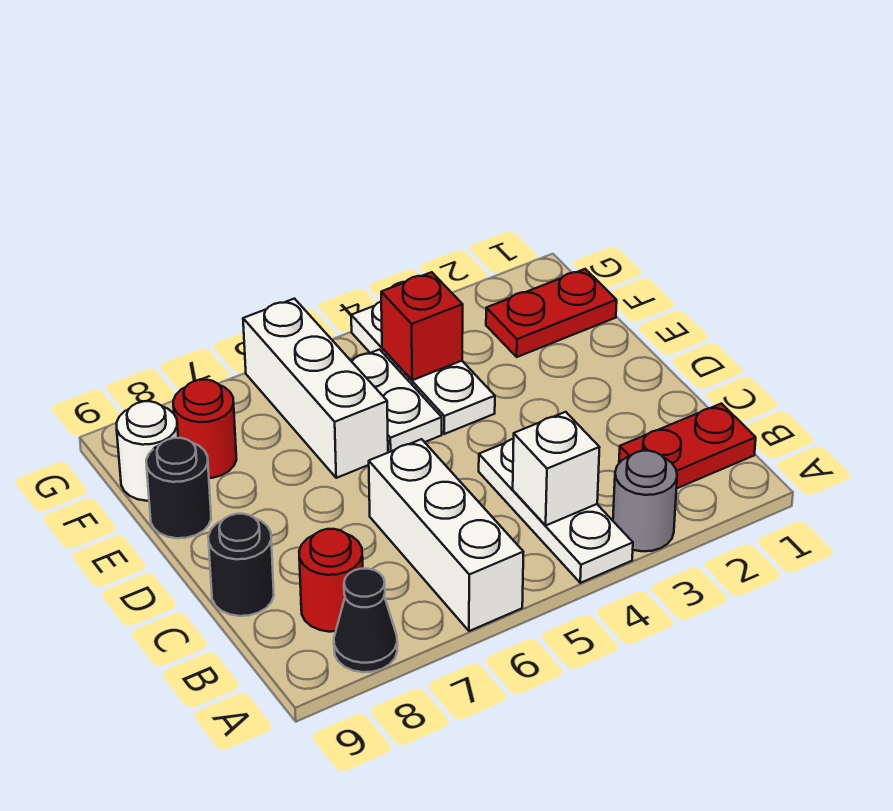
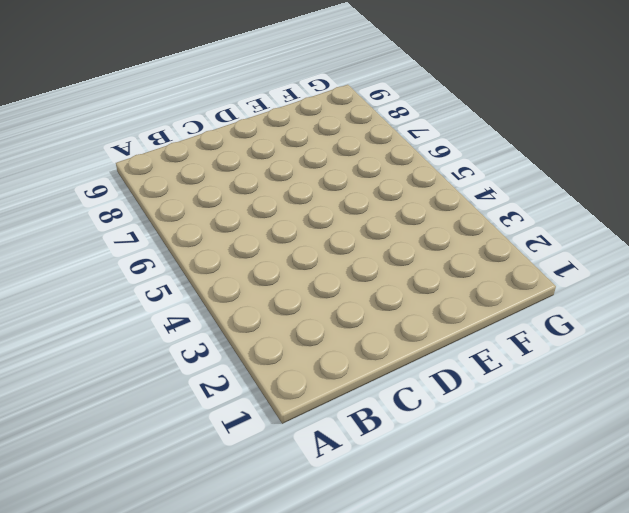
none -> grey round brick A3 level 1
none -> white plate A4:C4 level 1
none -> white brick A6:C6 level 1

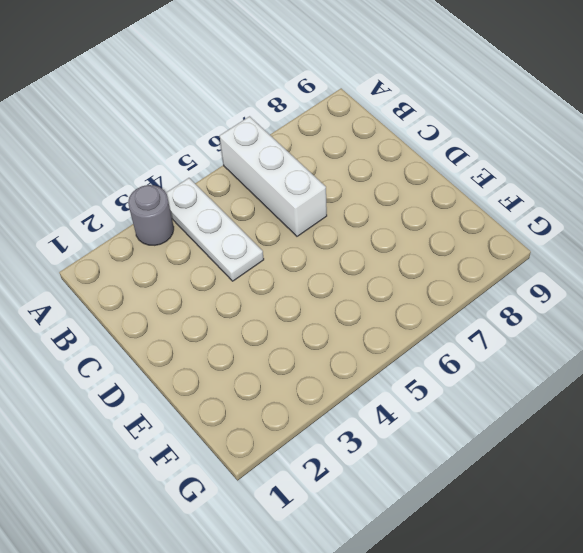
none -> black cone A8 level 1
none -> red plate B1:B2 level 1
none -> red round brick B8 level 1

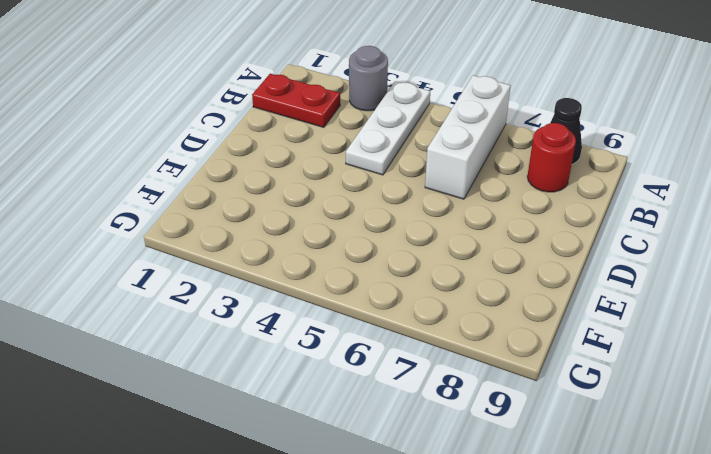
none -> black round brick C9 level 1
none -> white plate E4:G4 level 1
none -> white plate E5:F5 level 1

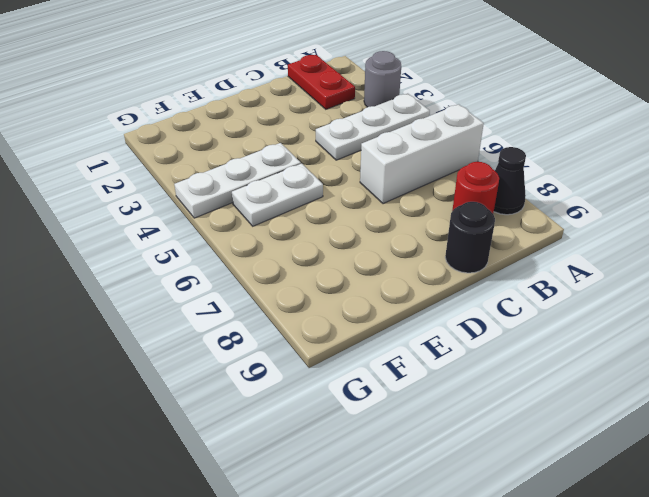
none -> white brick E6:G6 level 1
none -> black round brick E9 level 1
none -> red plate F1:F2 level 1

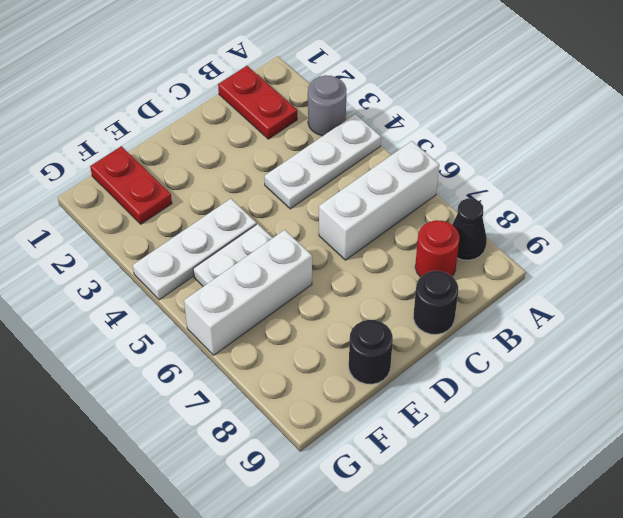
none -> red round brick F8 level 1
none -> white round brick F9 level 1
none -> white brick B4 level 2

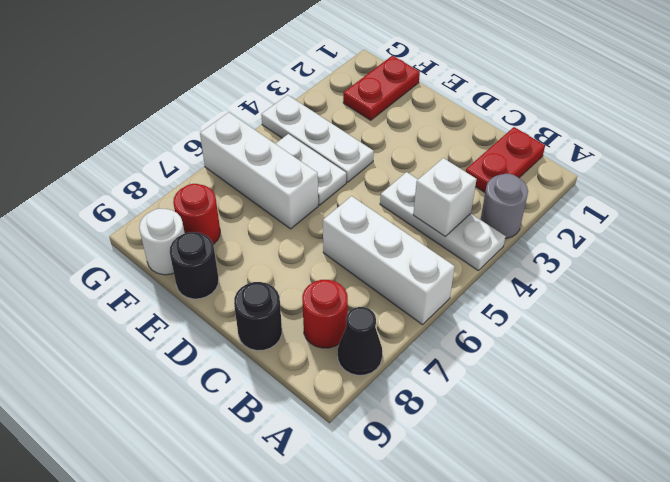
none -> red brick F4 level 2

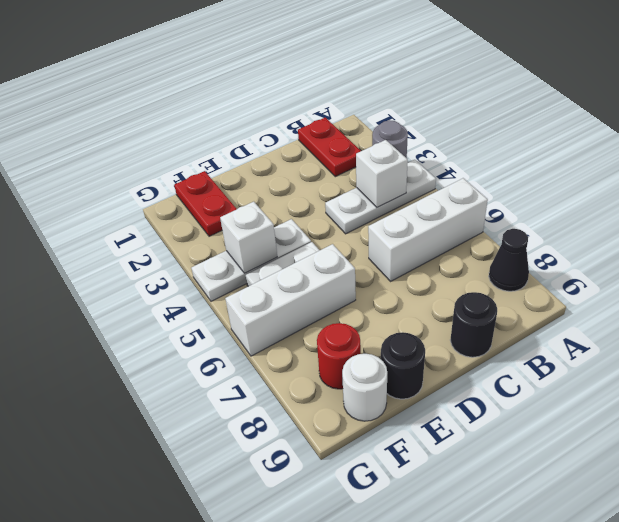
white brick F4 level 2 -> red brick F4 level 2
none -> red round brick B8 level 1

